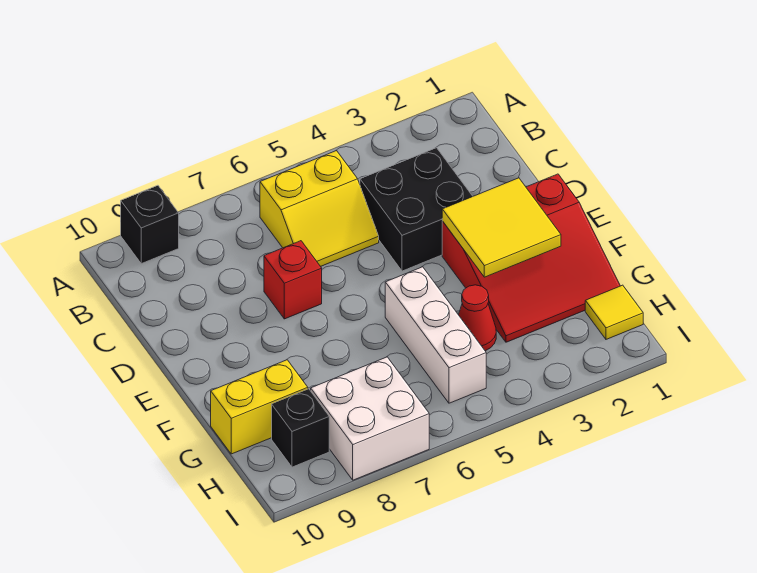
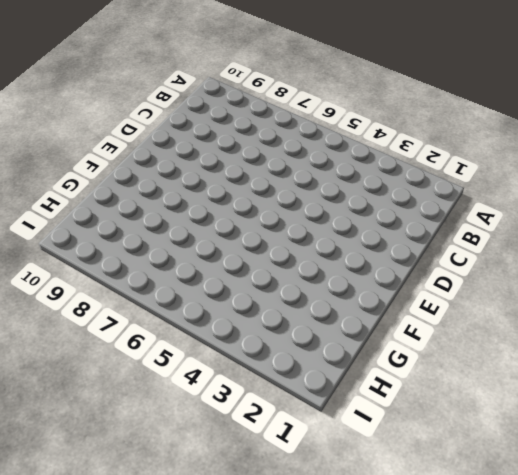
none -> black brick A9 level 1
none -> yellow slope B5:C6 level 1 top B
none -> black brick C3:D4 level 1

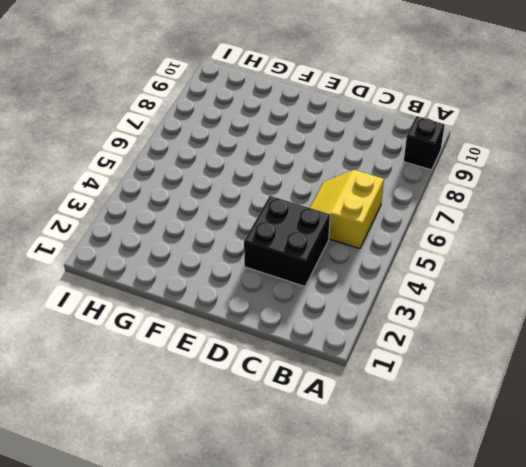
none -> red brick D7 level 1
none -> red slope E1:G3 level 1 top E
none -> white brick F5:H5 level 1

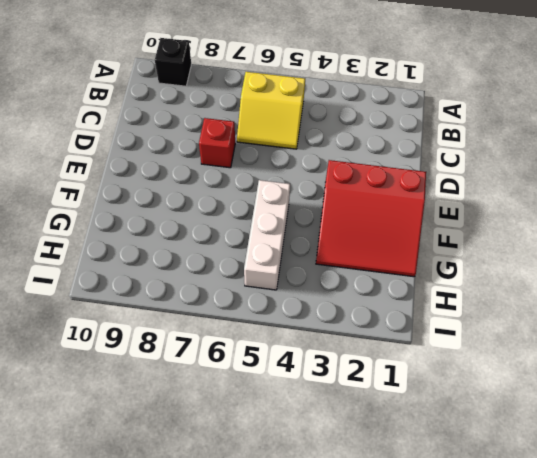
none -> black brick C3:D4 level 1
none -> red cone G4 level 1
none -> yellow brick G9:G10 level 1

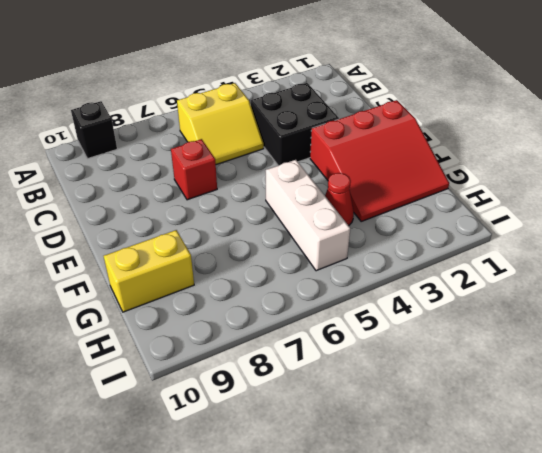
none -> yellow tile H1 level 1
none -> white brick H7:I8 level 1
none -> black brick H9 level 1

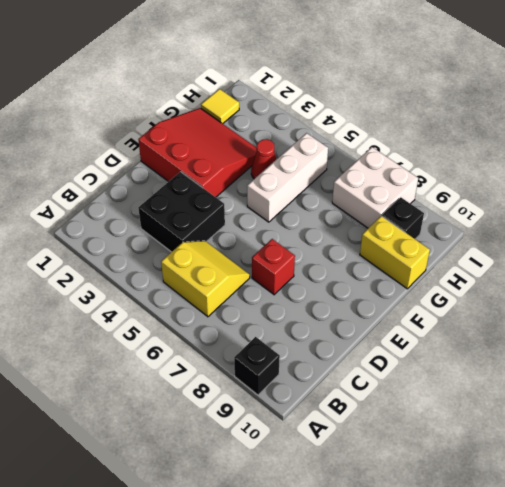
none -> yellow tile E2:F3 level 2

